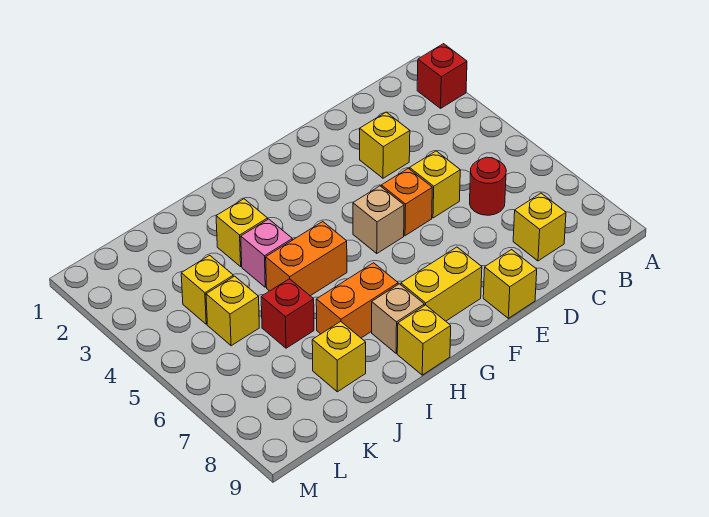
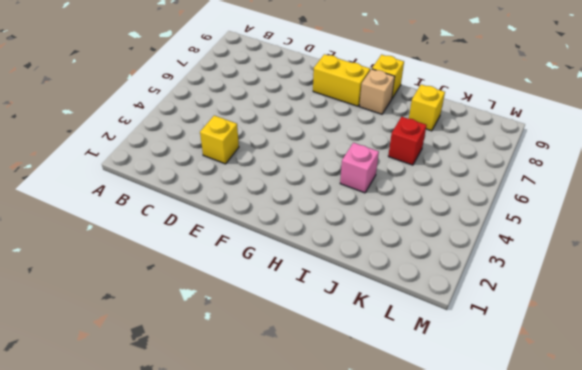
none -> red brick A2 level 1
none -> red round brick C6 level 1
none -> yellow brick C8 level 1

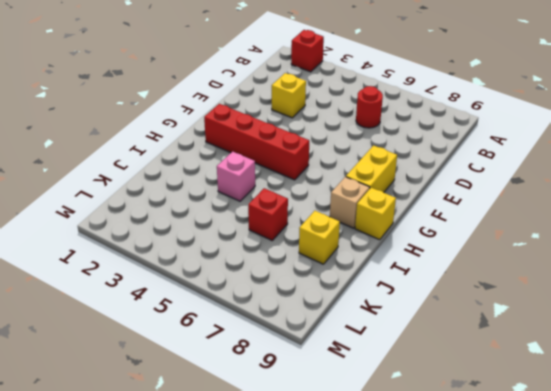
red brick G2:G5 level 1 -> none
none -> yellow brick C8 level 1
none -> yellow brick D5 level 1
none -> orange brick E5 level 1

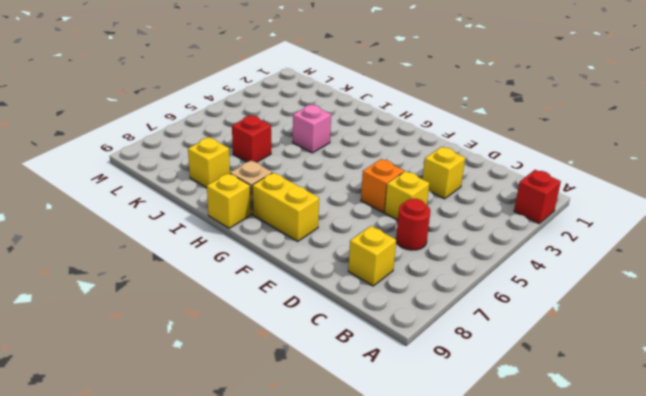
none -> yellow brick E9 level 1
none -> tan brick F5 level 1
none -> orange brick H5:I5 level 1

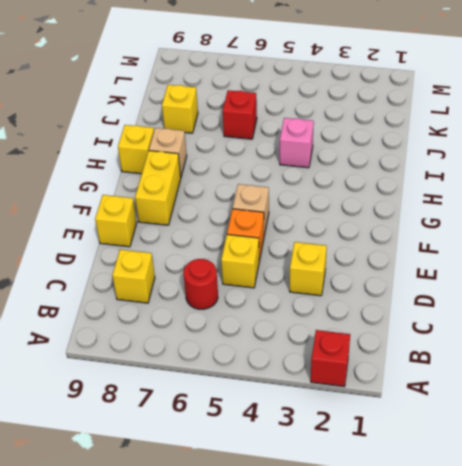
none -> orange brick H5:I5 level 1
none -> orange brick H7:I7 level 1
none -> yellow brick I3 level 1

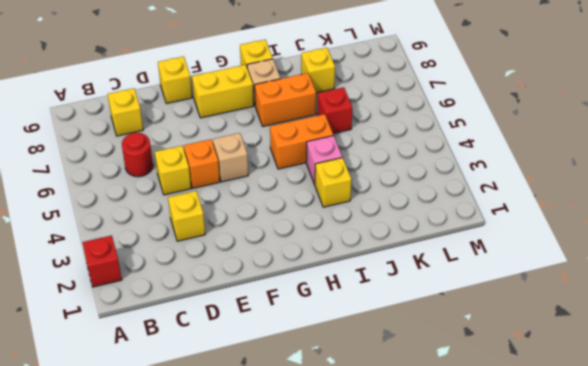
none -> yellow brick K4 level 1
none -> yellow brick K5 level 1

